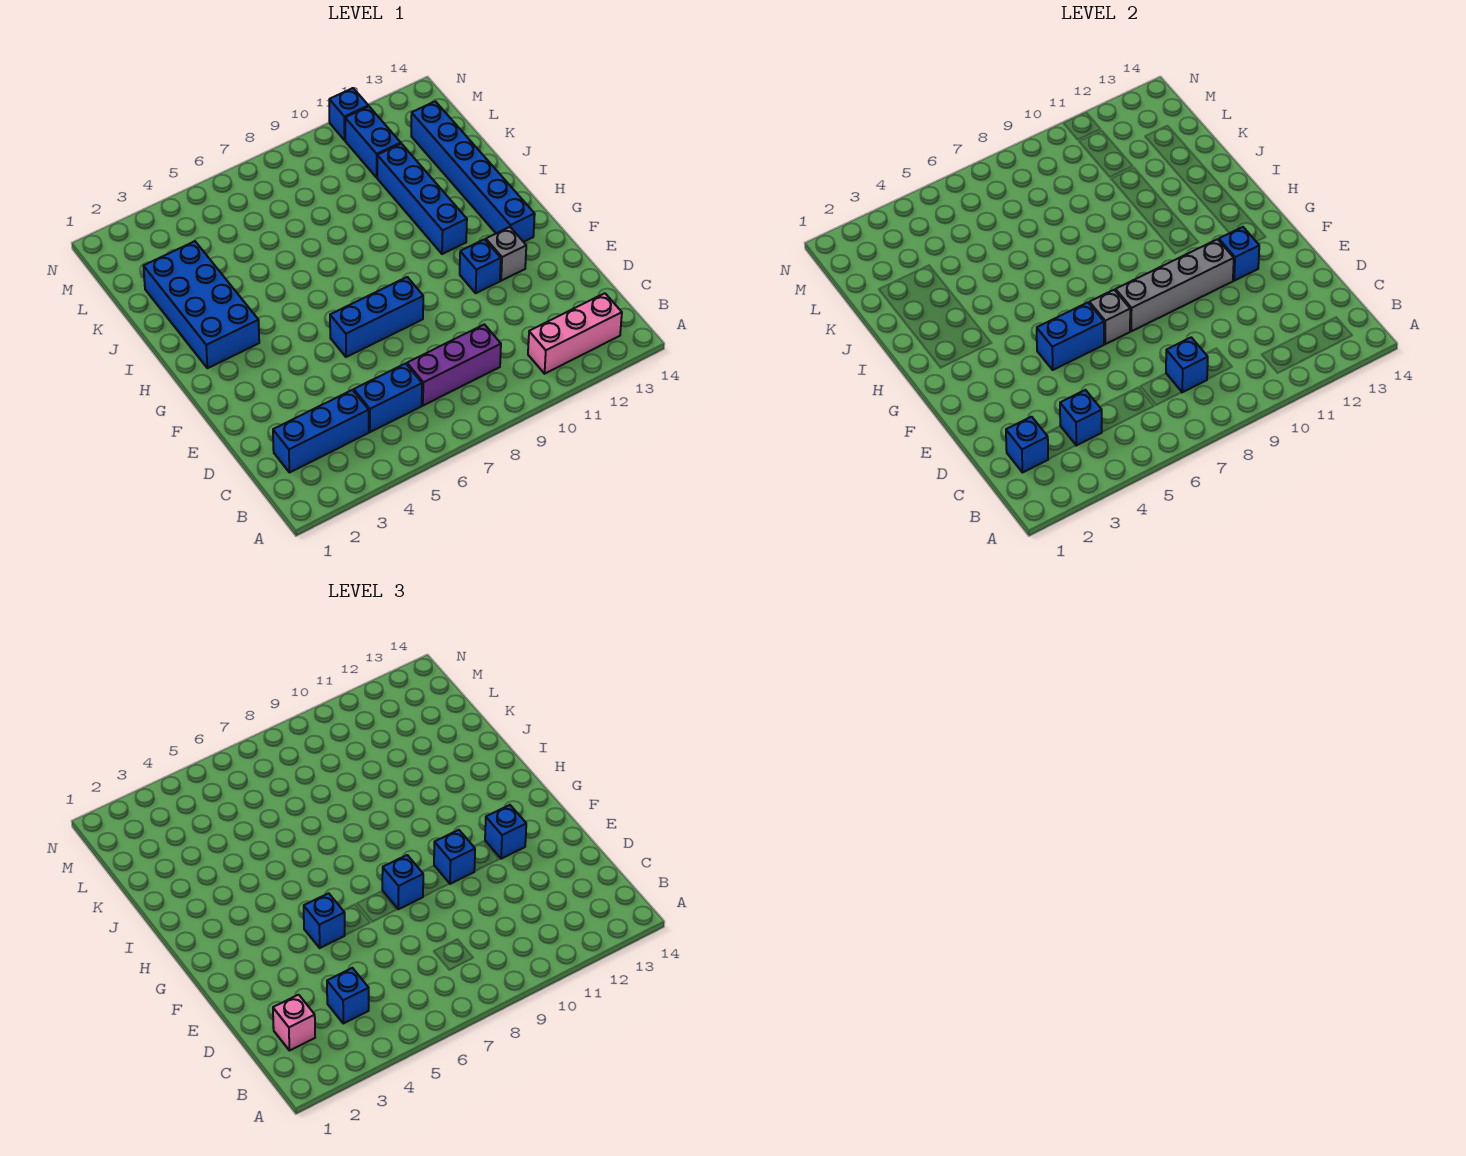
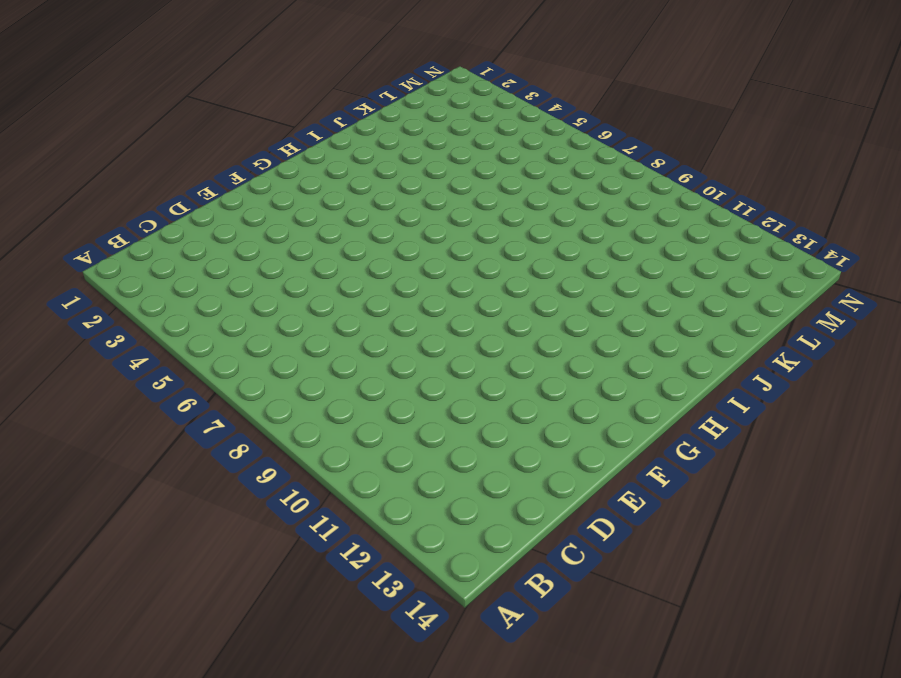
none -> pink brick B11:B13 level 1
none -> blue brick C2:C4 level 1
none -> blue brick C5:C6 level 1

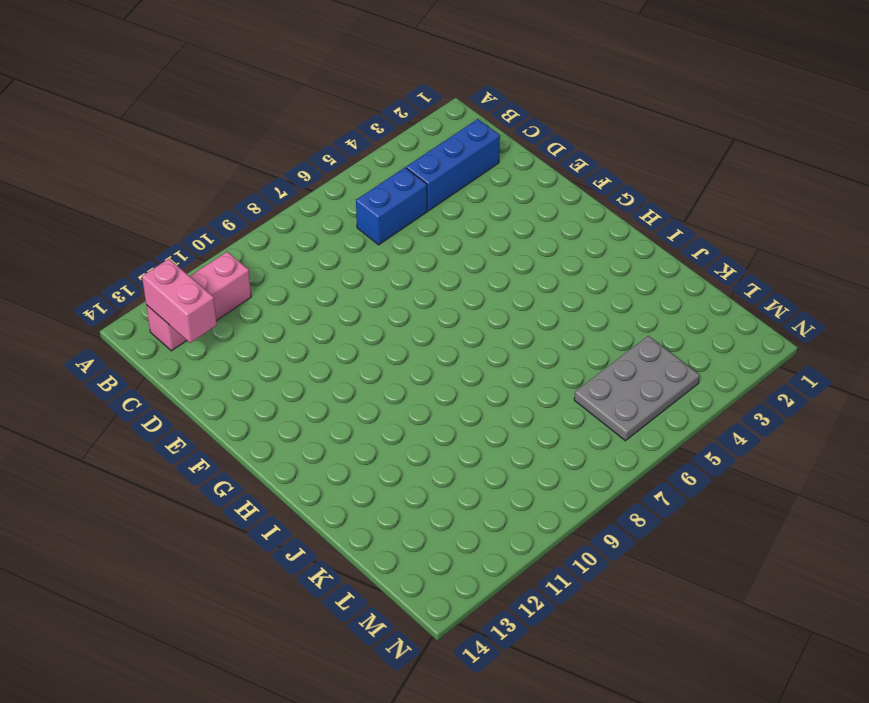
pink brick B13:C13 level 2 -> none
grey plate L4:M6 level 1 -> none
none -> purple brick C7:C9 level 1
none -> blue brick F6:F8 level 1
none -> blue brick F11 level 1

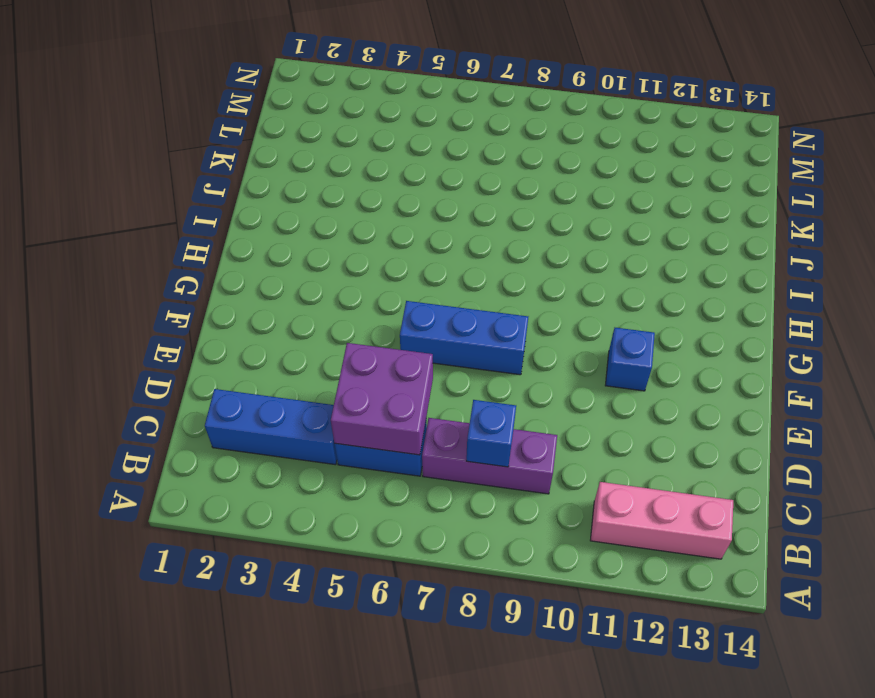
purple brick C5:D6 level 2 -> none
none -> grey brick F12 level 1
none -> blue brick G13:L13 level 1
none -> blue brick H2:K3 level 1

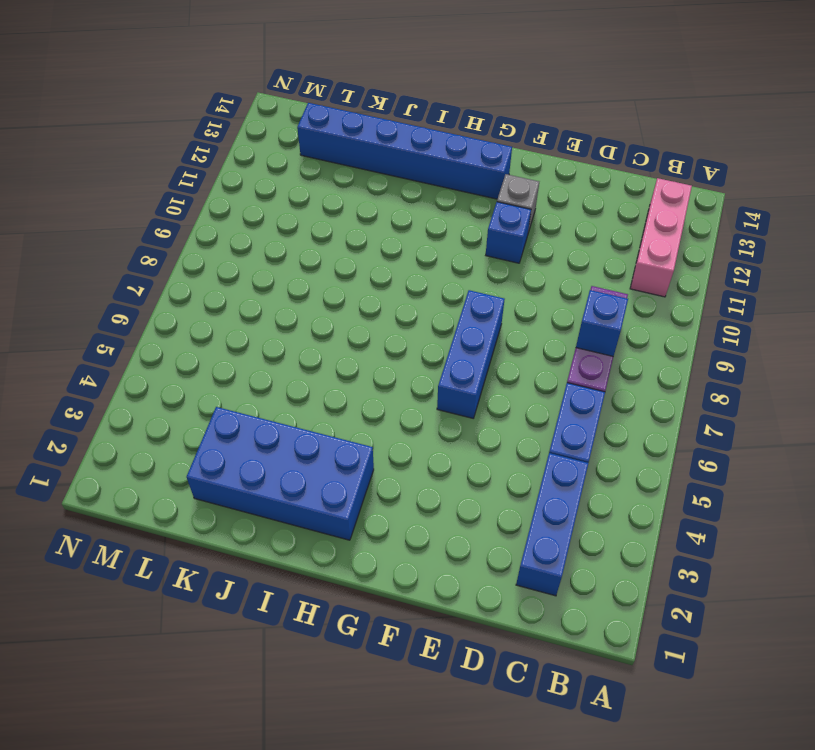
none -> blue brick H11:K11 level 1
none -> blue brick L11:M11 level 1
none -> blue brick N11 level 1

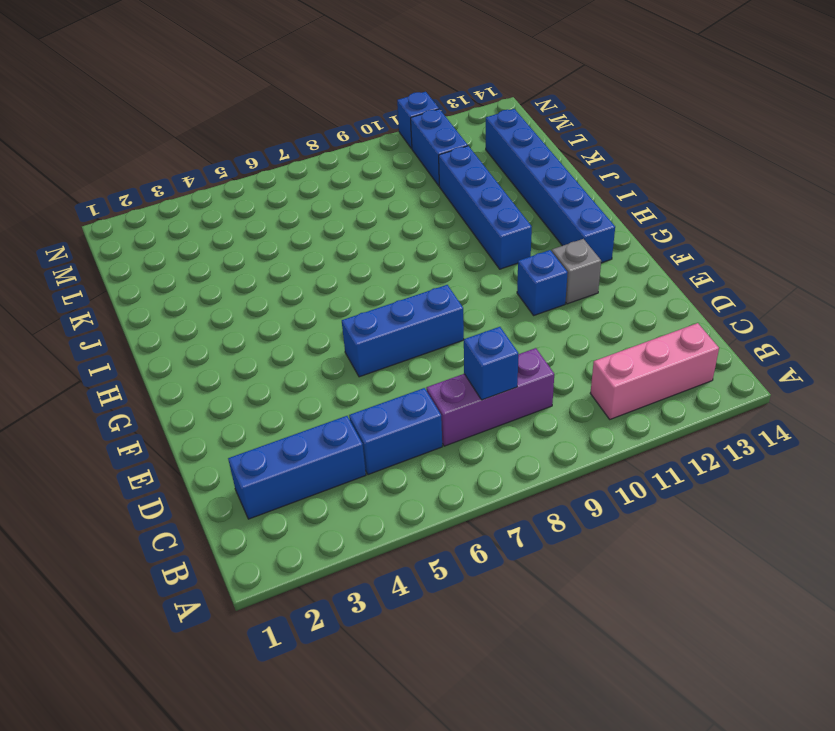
none -> blue brick H2:K3 level 1
none -> blue brick C2 level 2
none -> blue brick C4 level 2

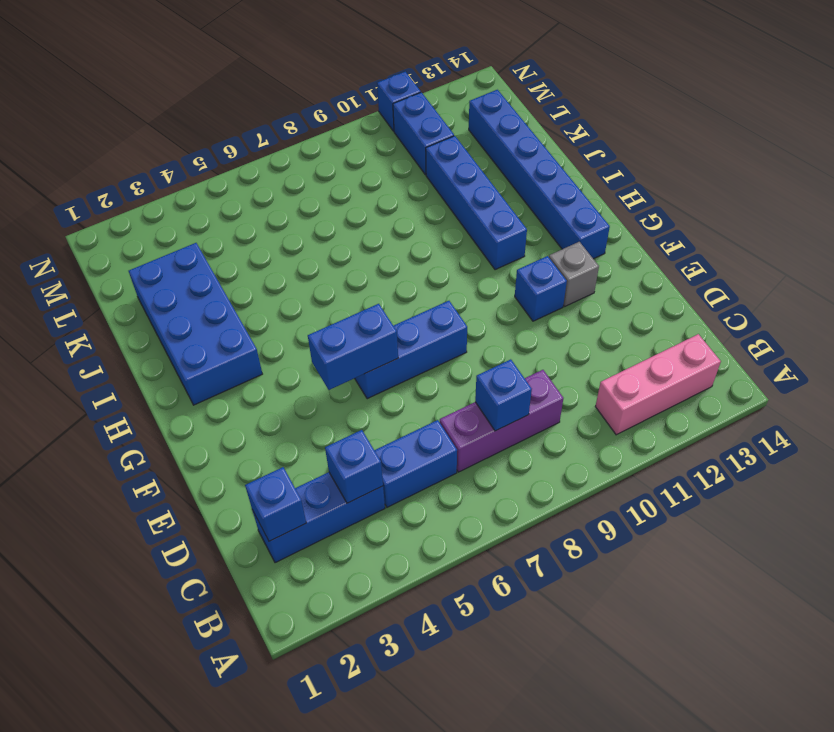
none -> grey brick F7 level 2
none -> grey brick F8:F11 level 2
none -> blue brick F12 level 2

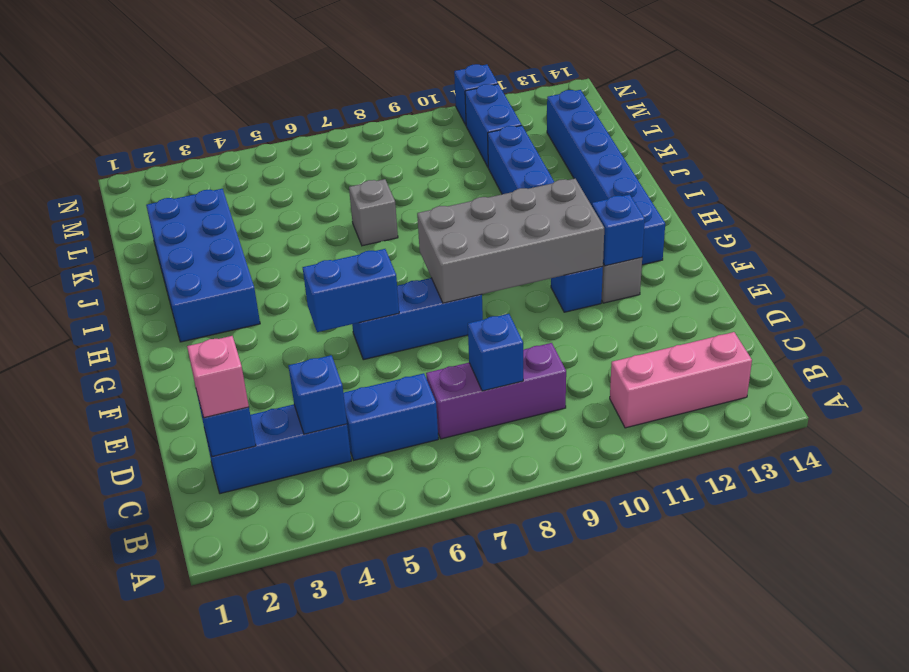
grey brick F8:G11 level 2 -> grey brick F8:F11 level 2
grey brick J7 level 1 -> grey brick F7 level 2
none -> blue brick C4 level 3
none -> blue brick F5 level 3
none -> blue brick F8 level 3

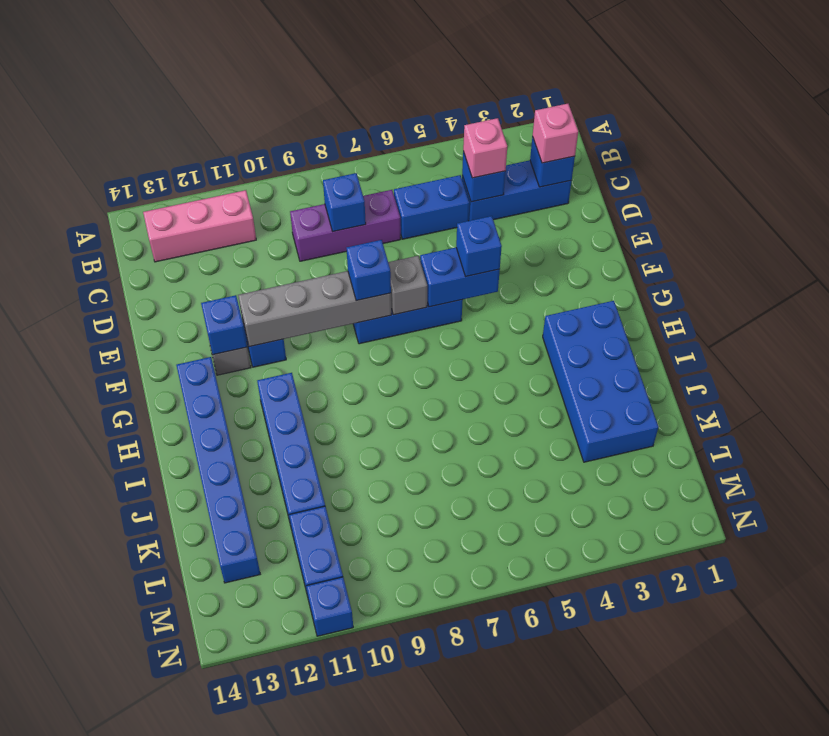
pink brick C4 level 3 -> blue brick C4 level 3
none -> blue brick F10 level 3
none -> blue brick F12 level 3

